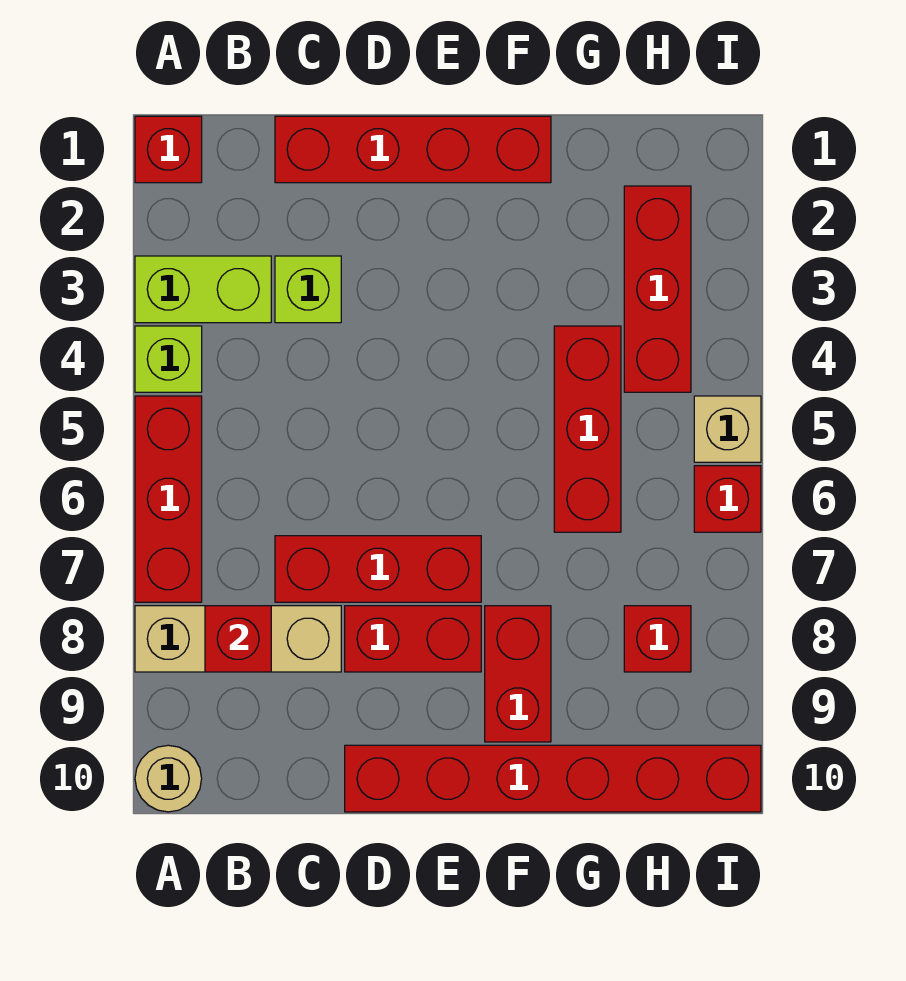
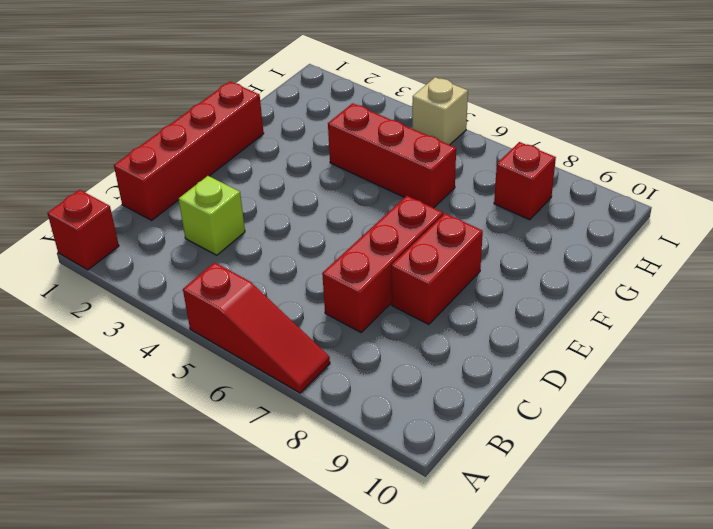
red slope A5:A7 level 1 top 5 -> red brick A5:A7 level 1
none -> lime brick A3:B3 level 1
none -> lime brick A4 level 1
none -> tan brick A8:C8 level 1

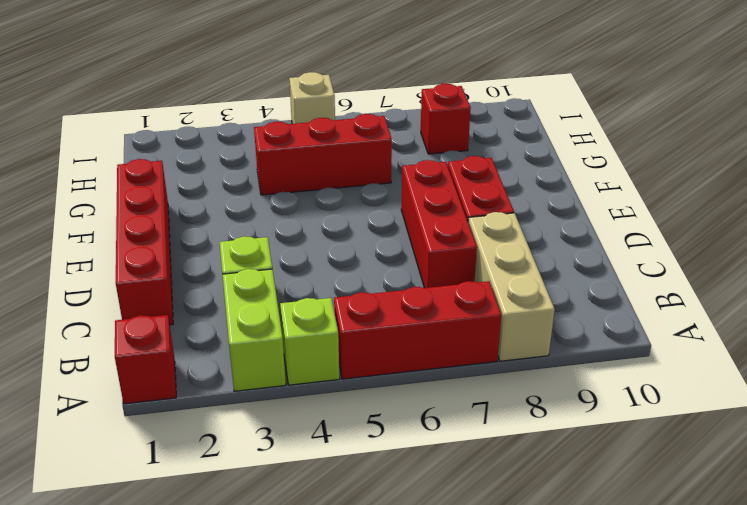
none -> tan round brick A10 level 1
none -> red brick D10:I10 level 1
none -> red brick F8:F9 level 1

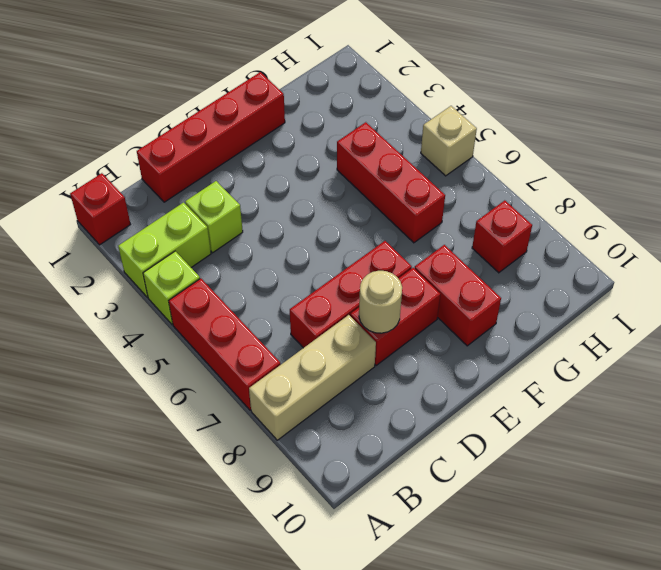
tan round brick D8 level 2 -> tan round brick A10 level 1
none -> red brick D10:I10 level 1
none -> red brick H2:H4 level 1
none -> red brick I6 level 1

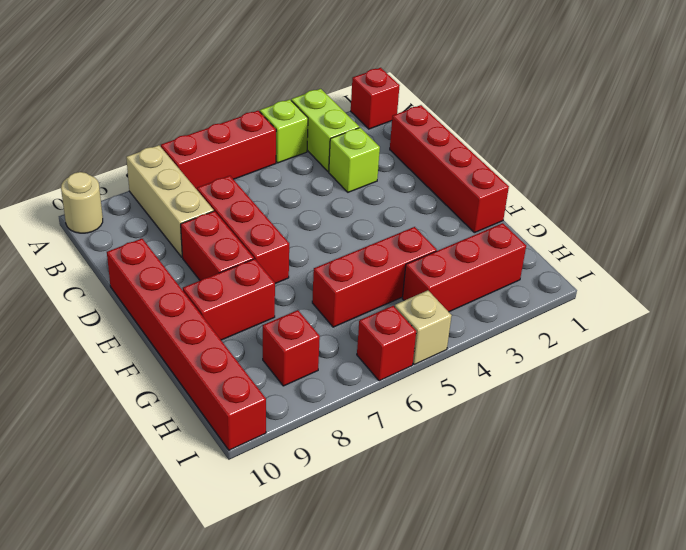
none -> red brick B8 level 2

